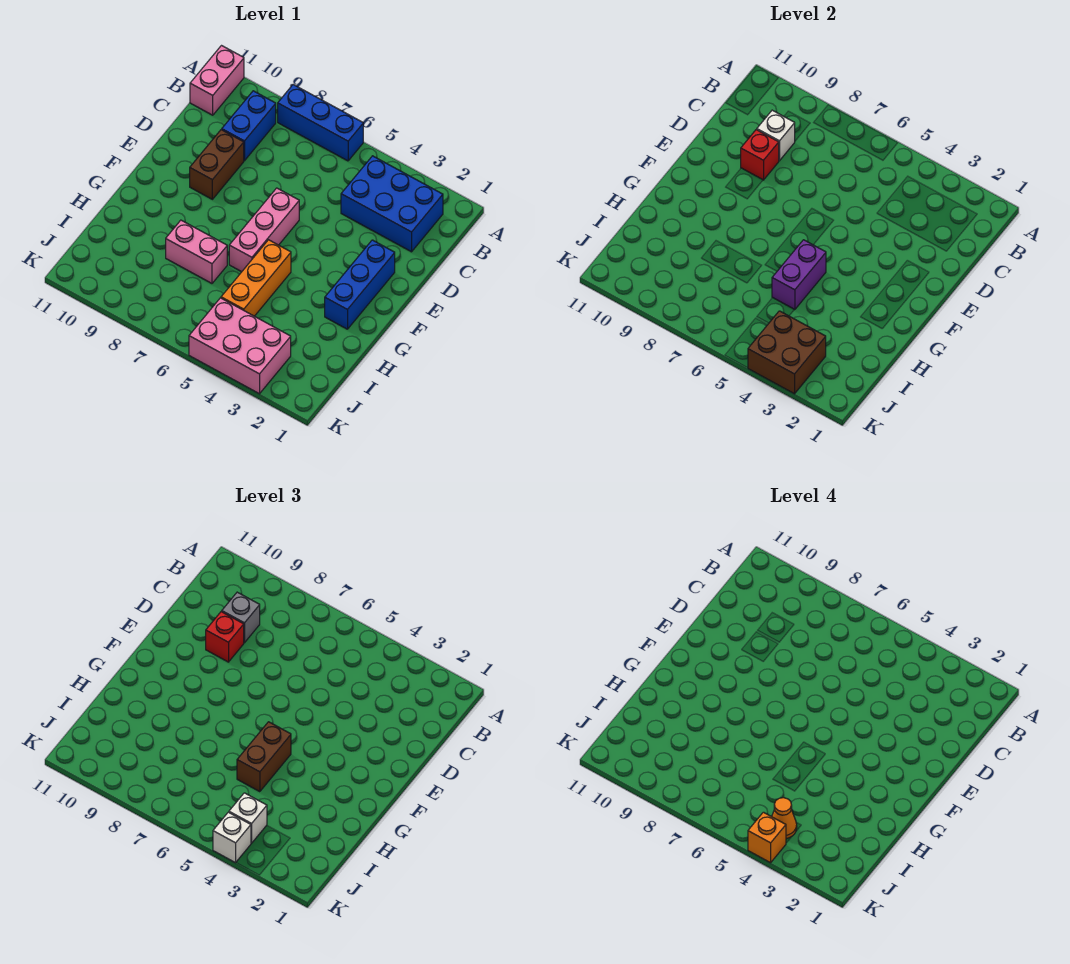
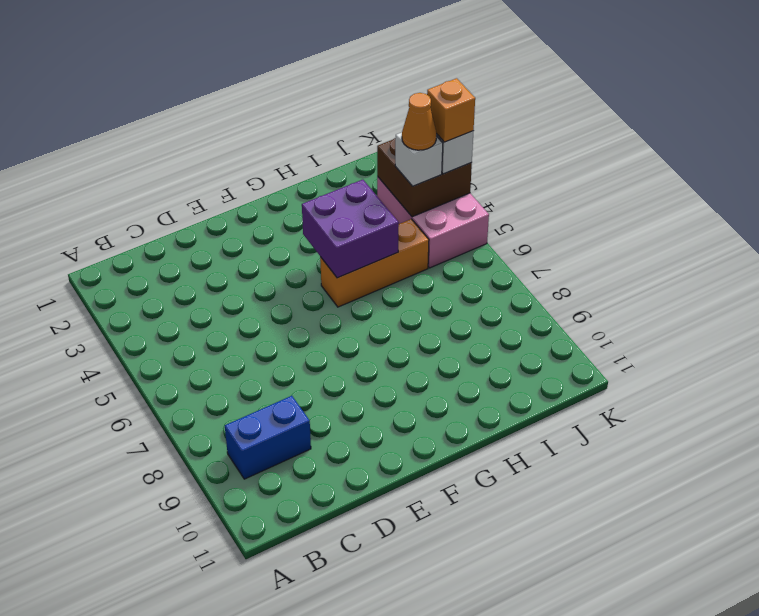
purple brick G4:H5 level 2 -> purple brick G5:H5 level 2
none -> blue brick A6:A8 level 1
none -> pink brick A11:B11 level 1
none -> blue brick B2:C4 level 1

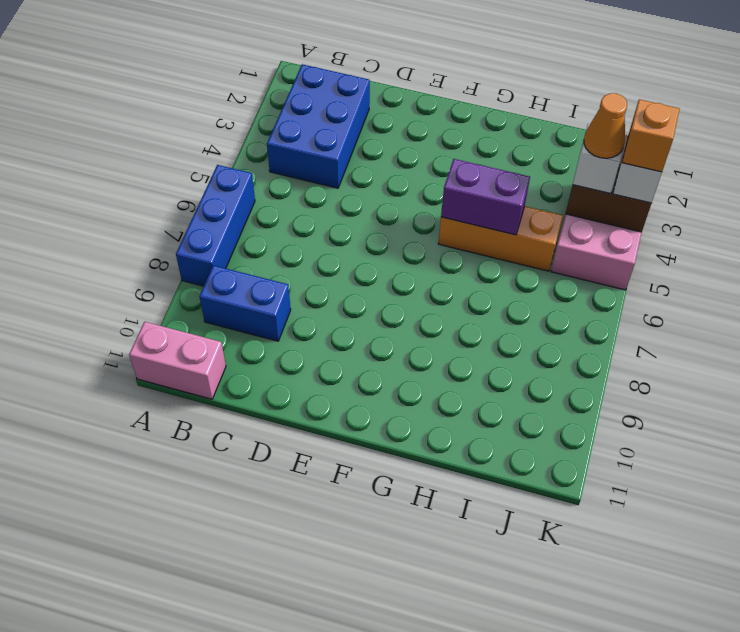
none -> brown brick D9:E9 level 1
none -> blue brick E2:G2 level 1
none -> pink brick E6:G6 level 1

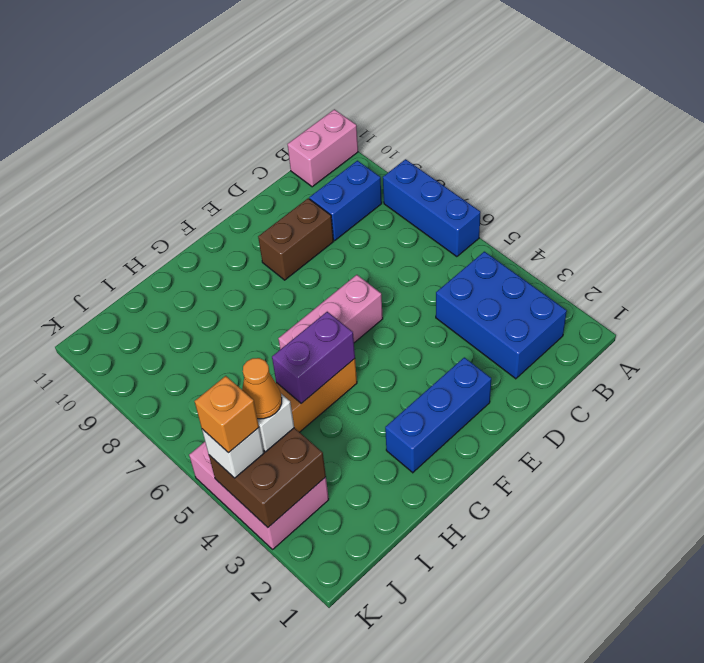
none -> pink brick H7:H8 level 1
none -> white brick C9 level 2
none -> red brick D9 level 2

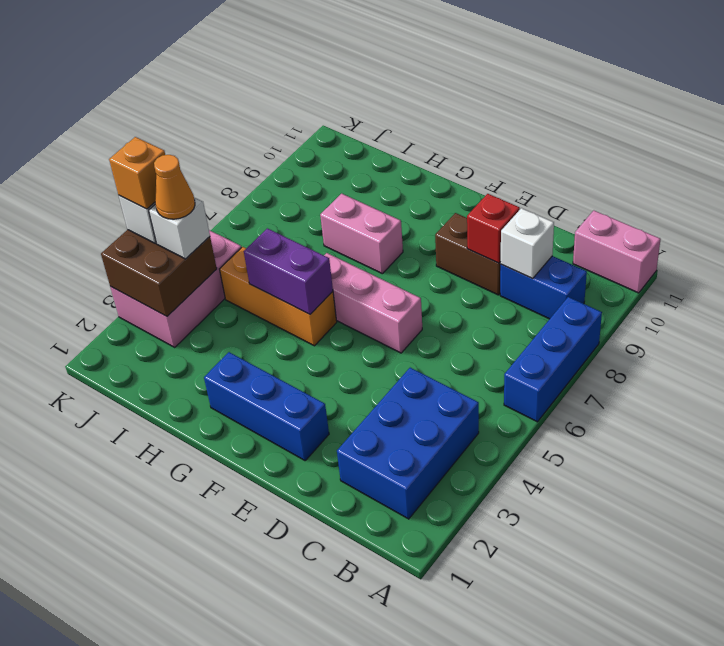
pink brick G8:H8 level 1 -> pink brick H7:H8 level 1
none -> grey brick C9 level 3
none -> red brick D9 level 3
none -> brown brick G5:H5 level 3

